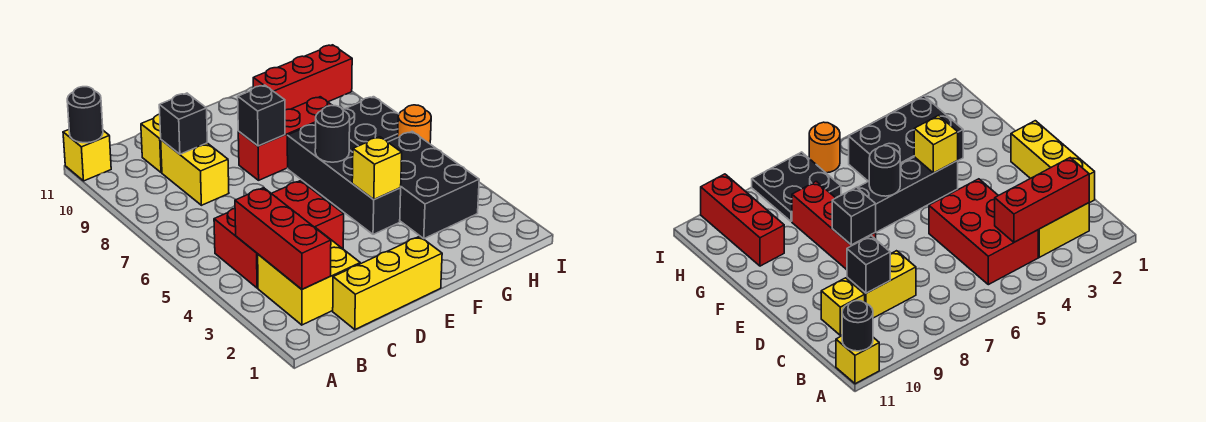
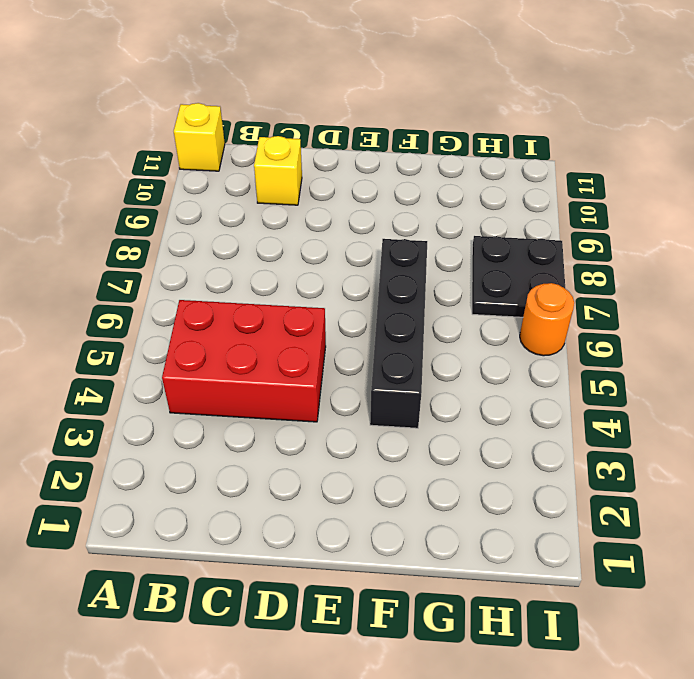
none -> yellow brick B2:C3 level 1
none -> yellow brick C1:E1 level 1
none -> yellow brick C8:C9 level 1

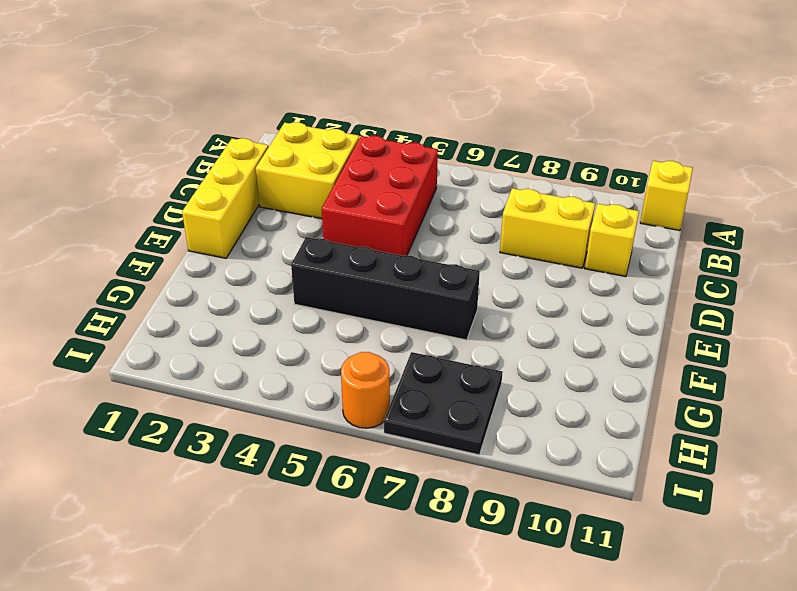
none -> red brick E8:G8 level 1
none -> black brick G3:H5 level 1
none -> red brick G10:I10 level 1

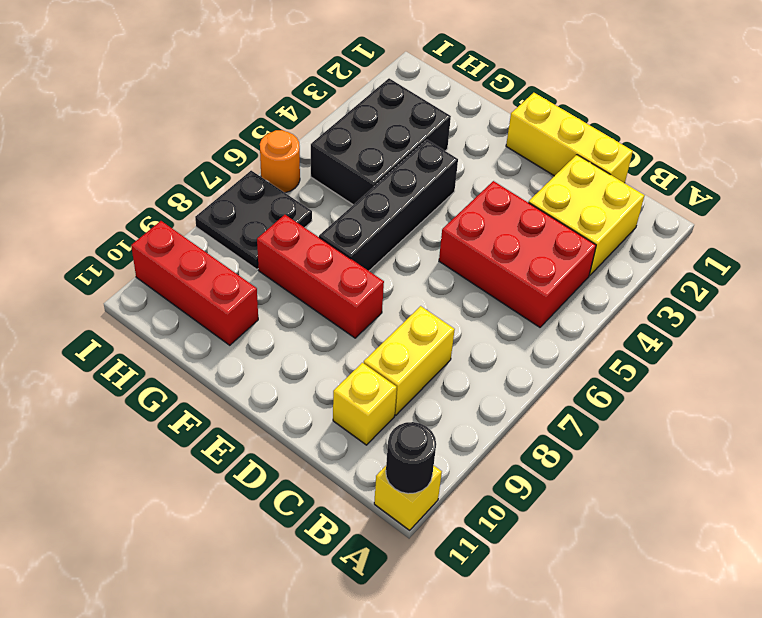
none -> red brick B2:B4 level 2
none -> black brick C9 level 2
none -> black brick E8 level 2

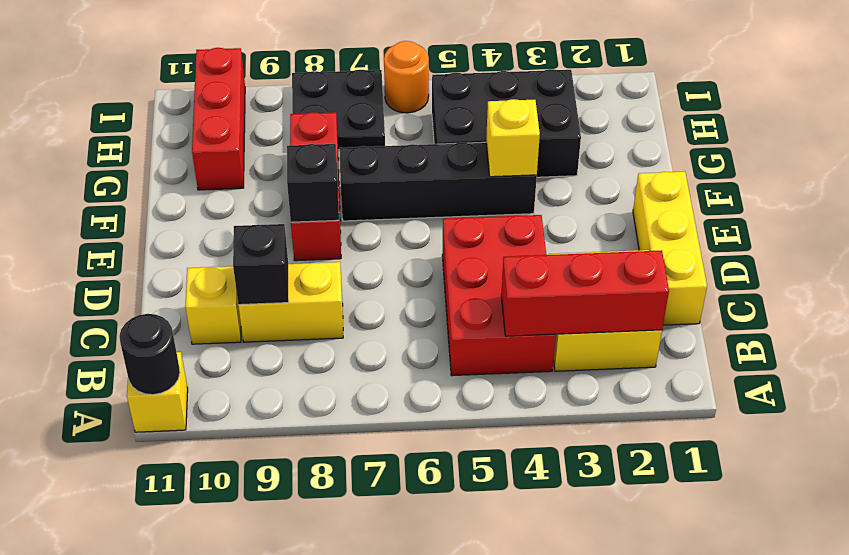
none -> black round brick F6 level 2

